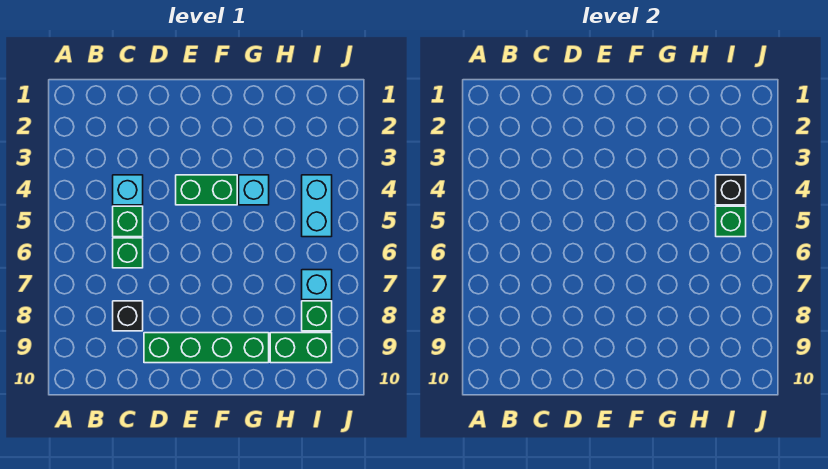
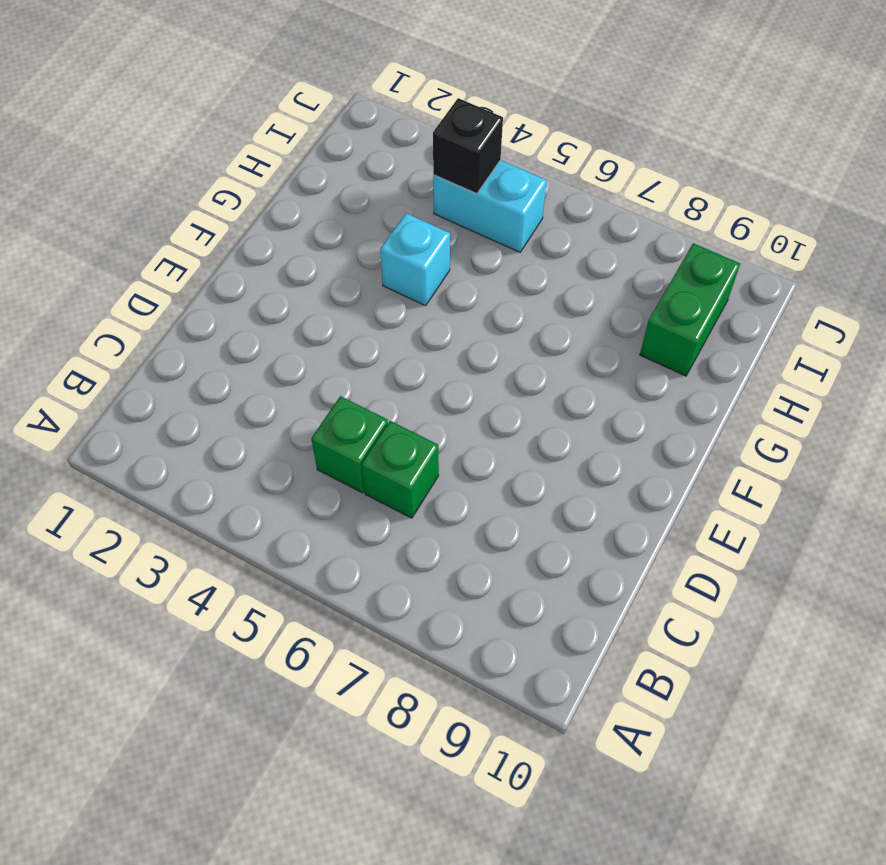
none -> cyan brick C4 level 1
none -> black brick C8 level 1
none -> green brick D9:G9 level 1

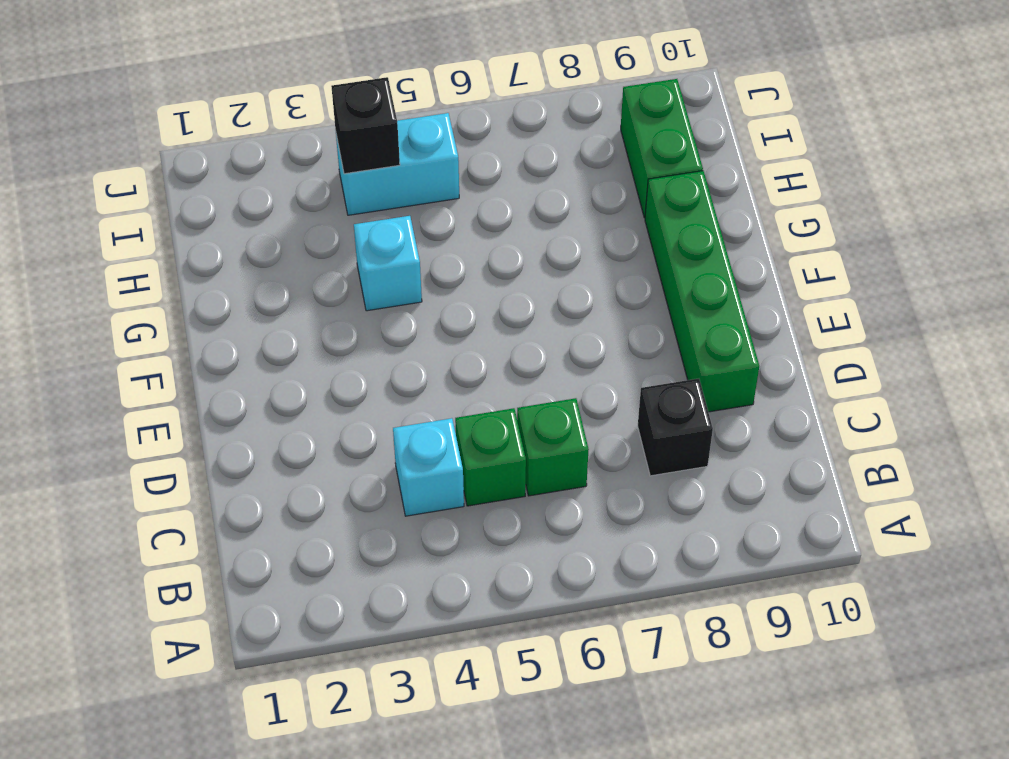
none -> green brick E4:F4 level 1
none -> cyan brick I7 level 1
none -> green brick I8 level 1

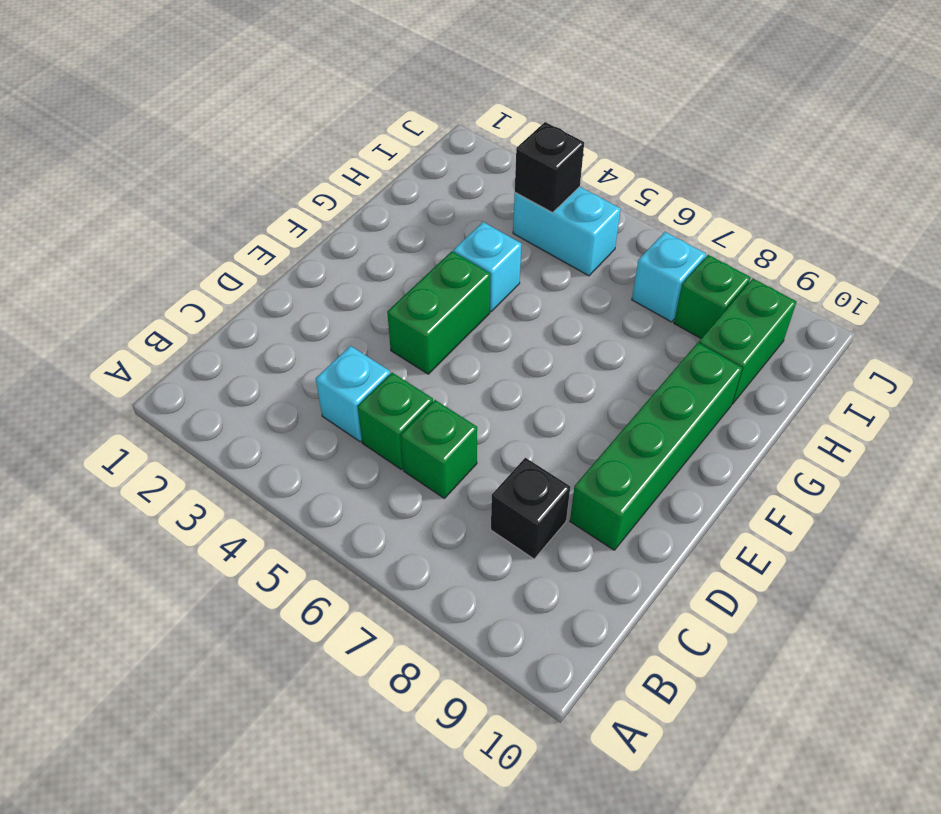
none -> green brick I5 level 2

